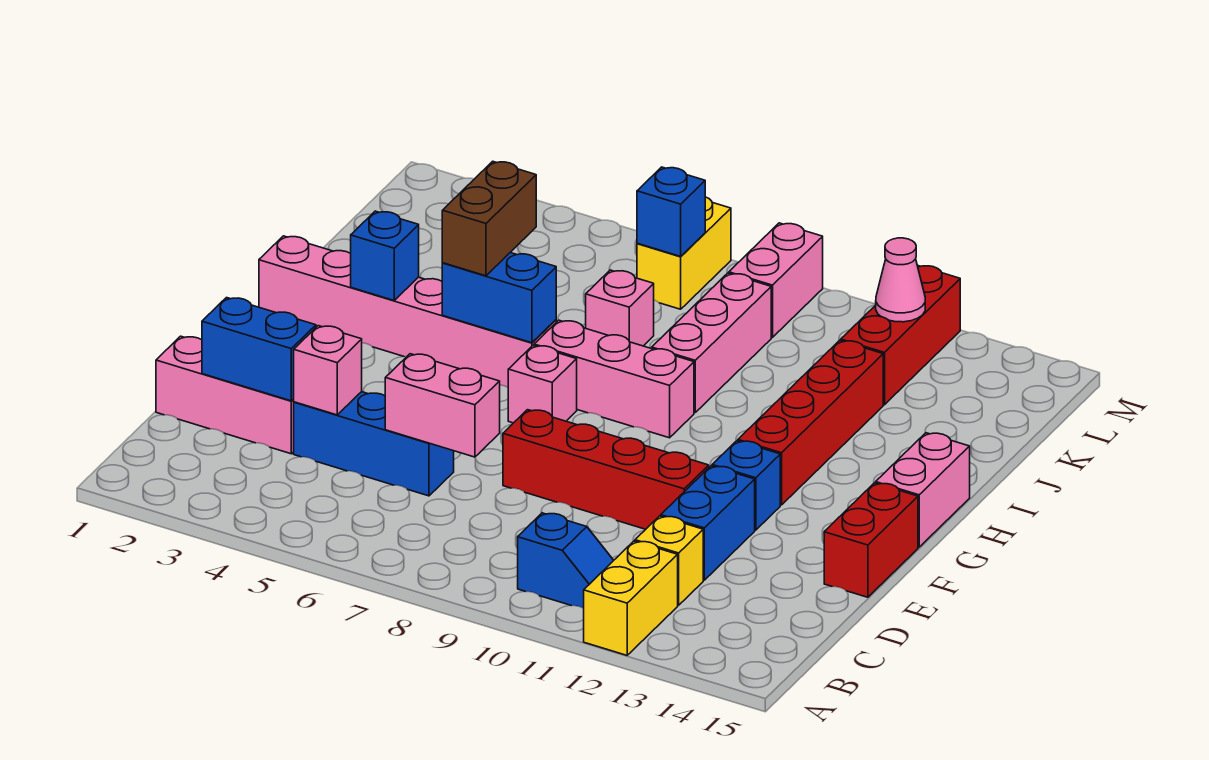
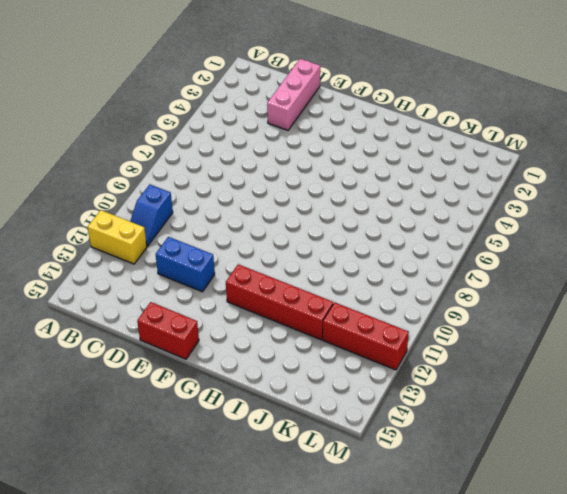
none -> yellow brick C12 level 1
none -> blue brick D4:D6 level 1
none -> red brick E8:E11 level 1

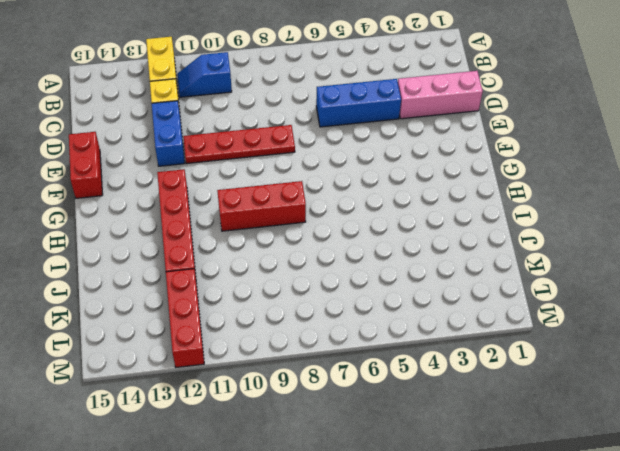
red plate E8:E11 level 1 -> red brick E8:E11 level 1
red brick H8:H10 level 1 -> pink brick H7:H9 level 1
none -> blue brick F12 level 1
none -> pink brick G7 level 1
none -> pink brick G15:H15 level 1

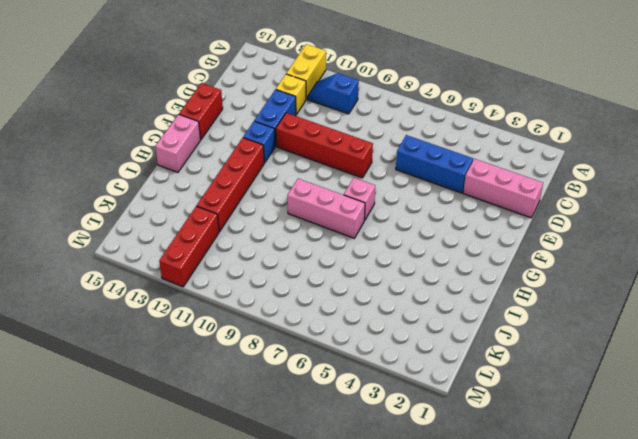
none -> pink brick H1:H6 level 1
none -> pink brick I9:K9 level 1
none -> pink brick J7 level 1

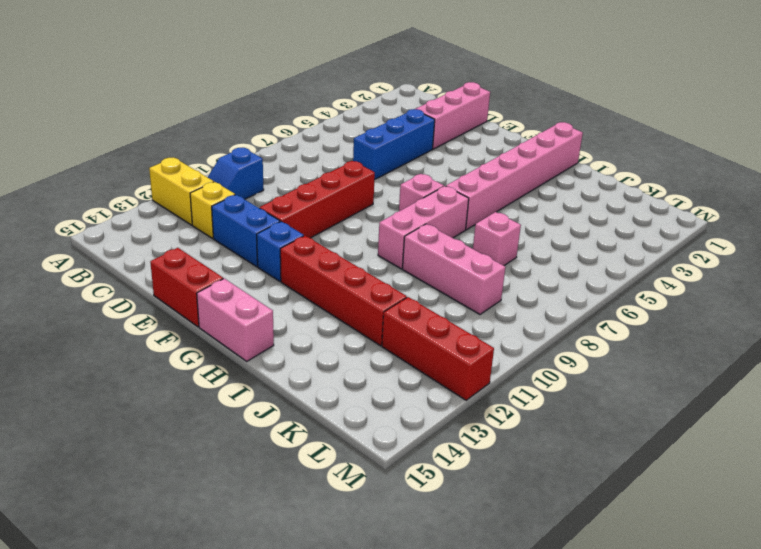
none -> yellow brick L7:M7 level 1
none -> pink brick L9:M9 level 1
none -> blue brick D2:D3 level 2

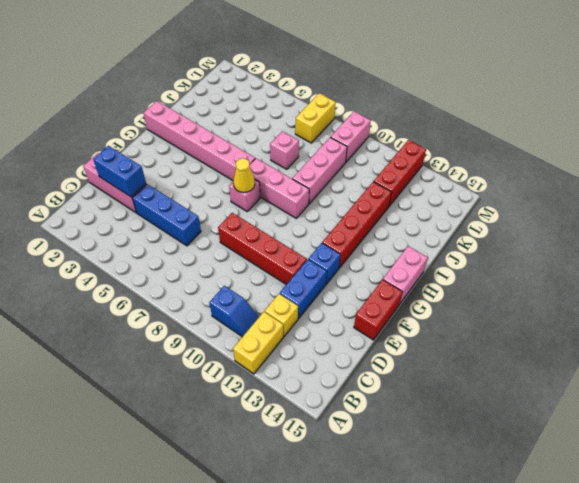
yellow cone G7 level 2 -> none
none -> pink brick D4 level 2
none -> pink brick D6:D7 level 2
none -> blue brick H3 level 2

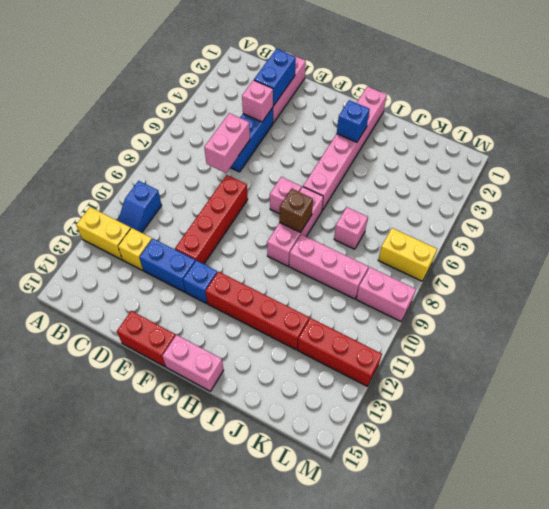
brown brick H8 level 2 -> none
none -> blue brick H5:H6 level 2
none -> blue brick L7 level 2
none -> pink cone L12 level 2

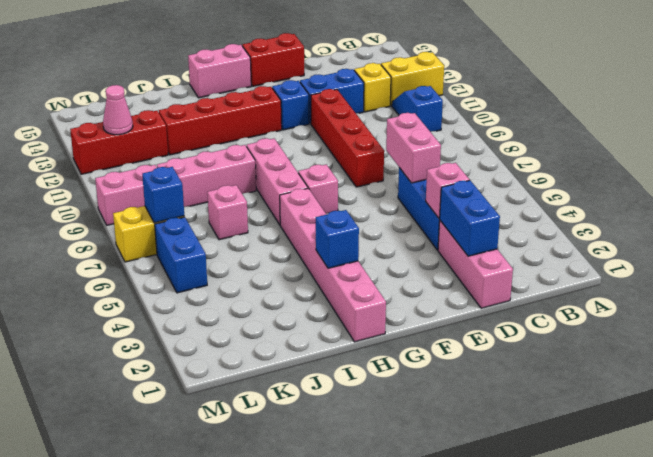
blue brick L5:L6 level 1 -> blue brick H5:H6 level 2
none -> brown brick H5:I5 level 3

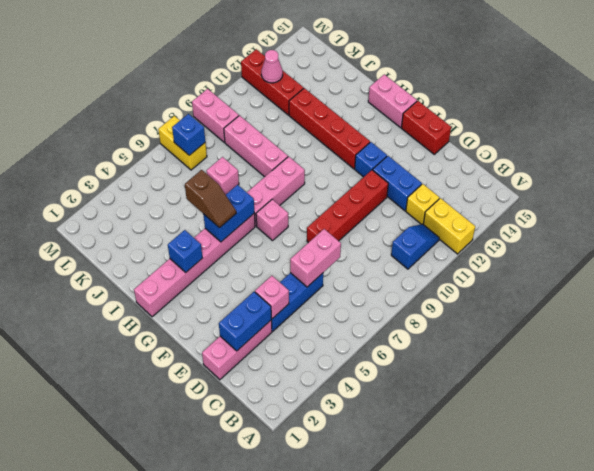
brown slope H5:I5 level 3 top I -> brown brick H5:I5 level 3

